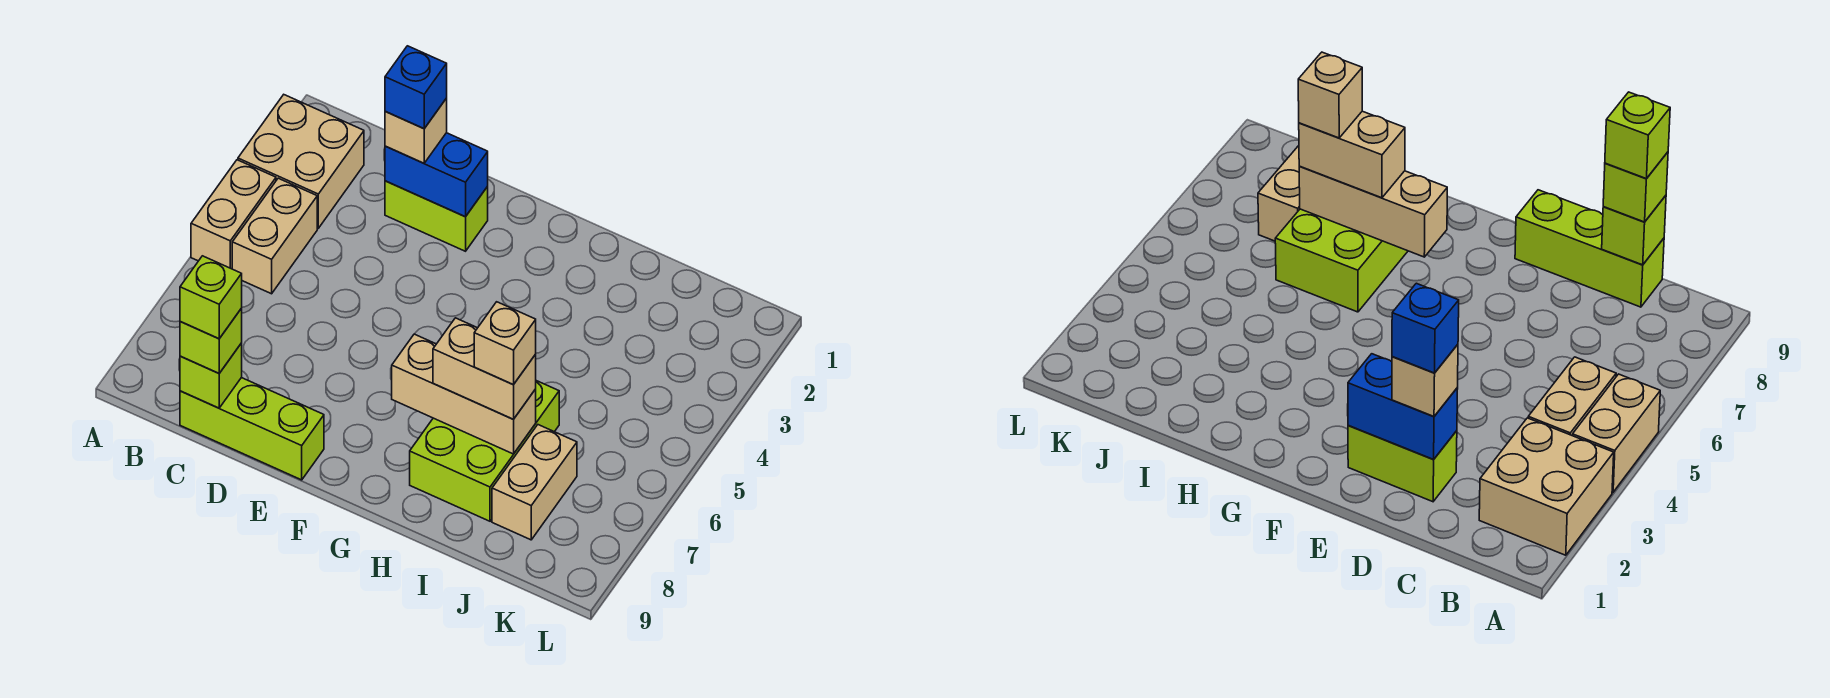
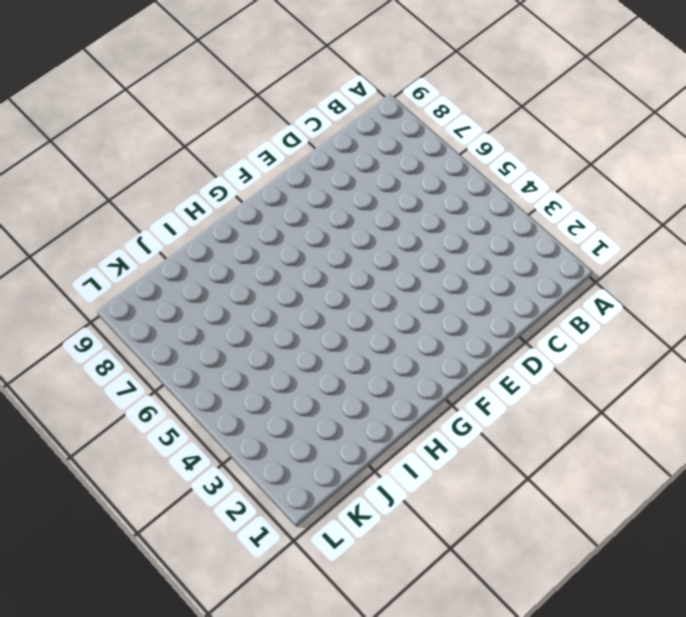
none -> tan brick A2:B3 level 1
none -> tan brick A4:A5 level 1
none -> tan brick B4:B5 level 1

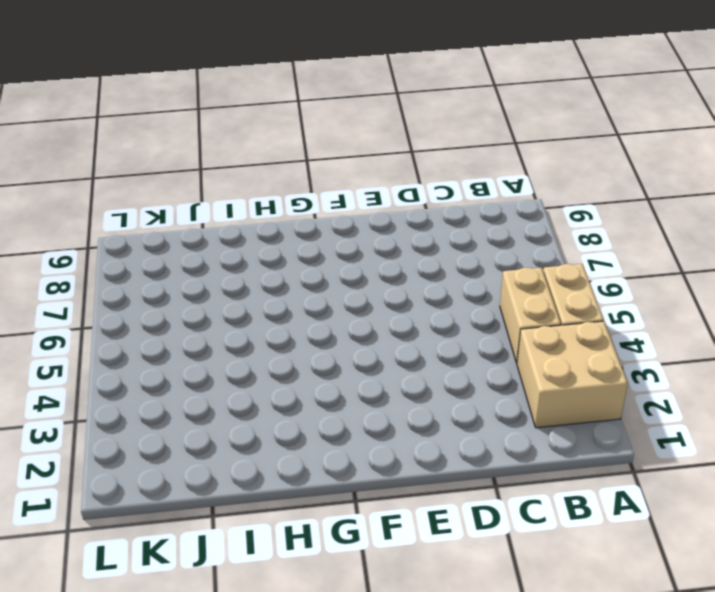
none -> lime brick C9:E9 level 1
none -> lime brick D2:E2 level 1
none -> lime brick H6:I8 level 1

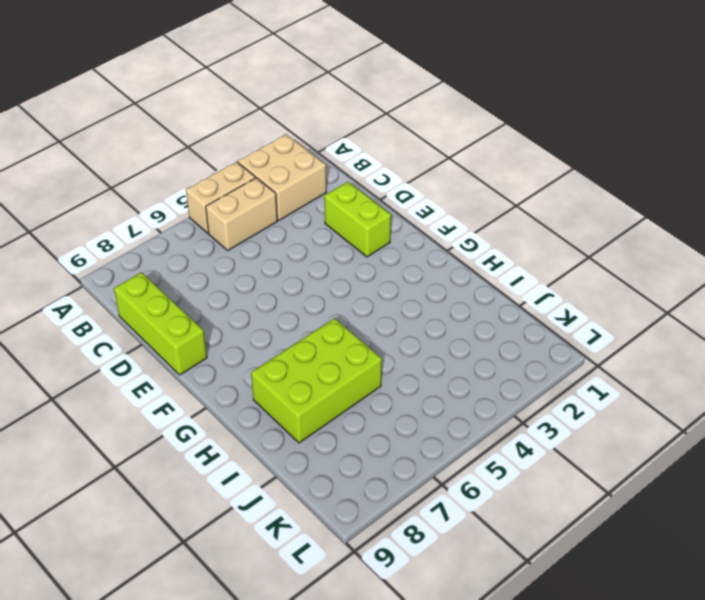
none -> tan brick J7:J8 level 1
none -> lime brick C9 level 2
none -> blue brick D2:E2 level 2

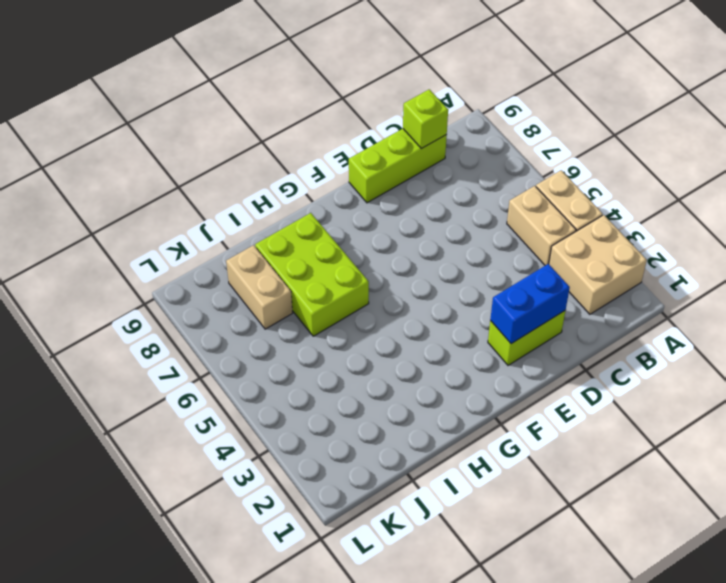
none -> tan brick G7:I7 level 2
none -> lime brick C9 level 3
none -> tan brick D2 level 3

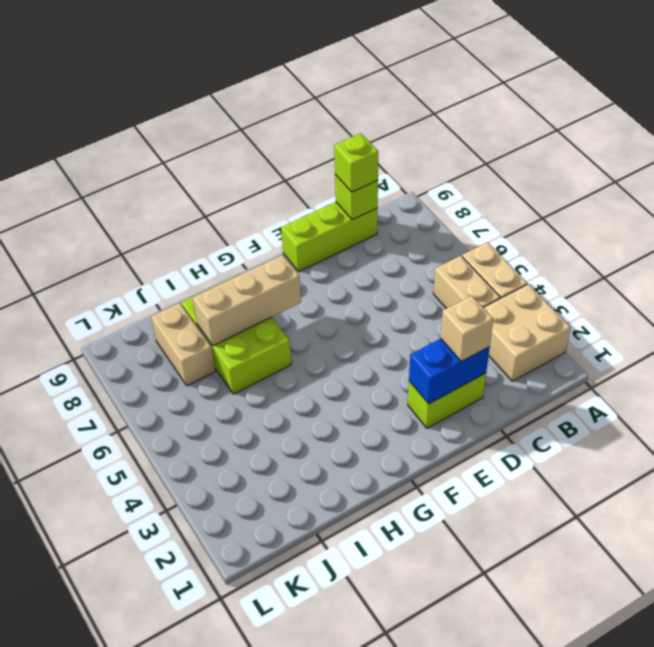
none -> tan brick H7:I7 level 3
none -> lime brick C9 level 4
none -> blue brick D2 level 4

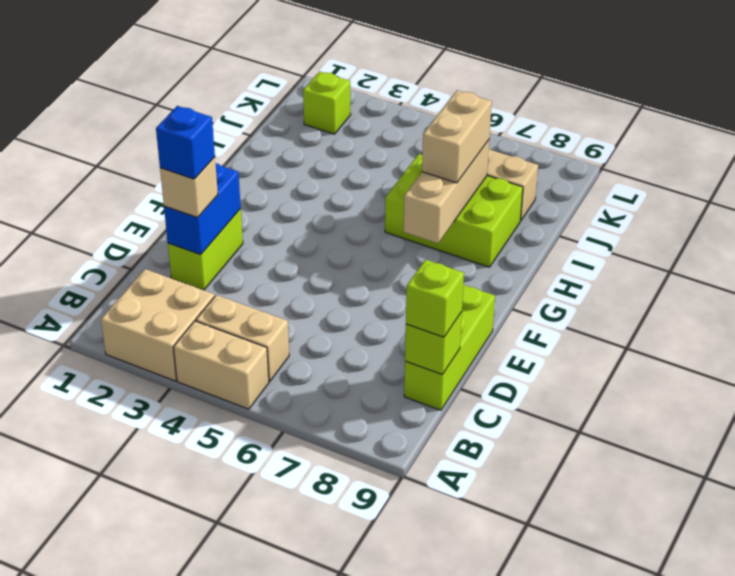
lime brick K2 level 1 -> lime brick C9 level 4
none -> tan brick I7 level 4

